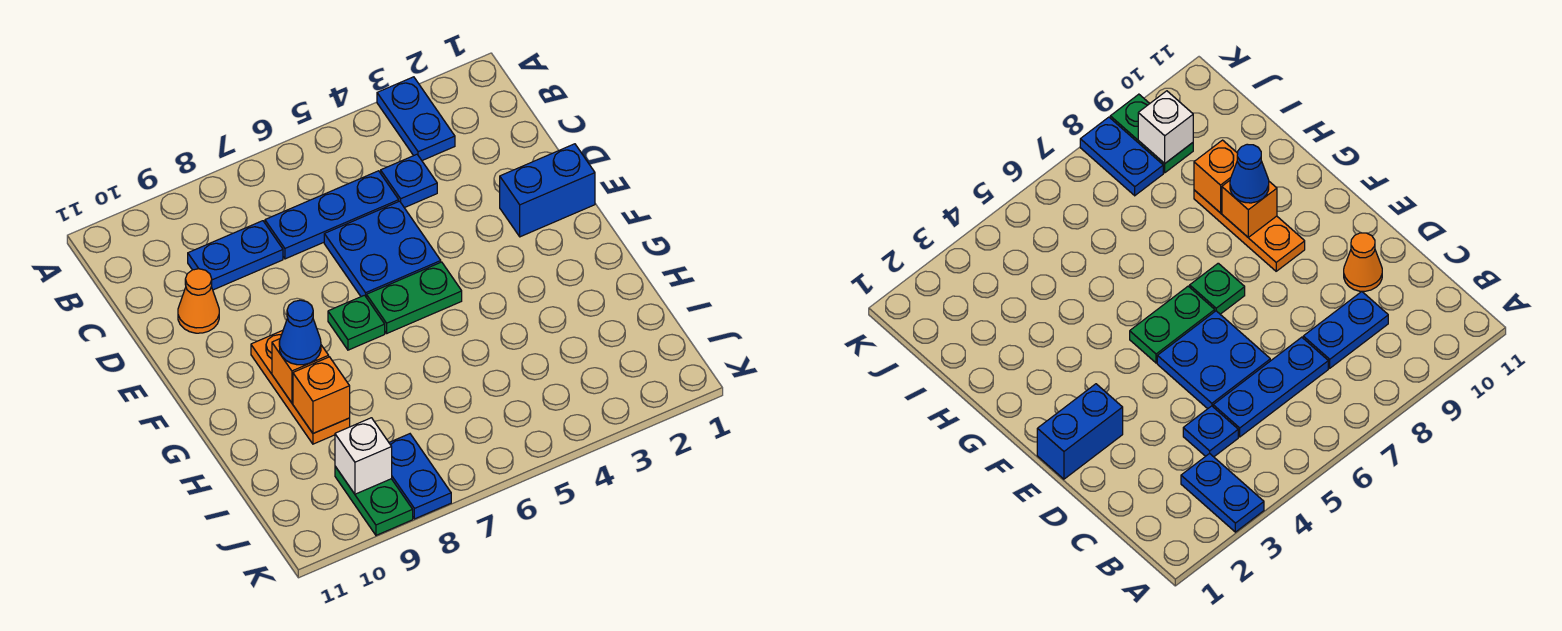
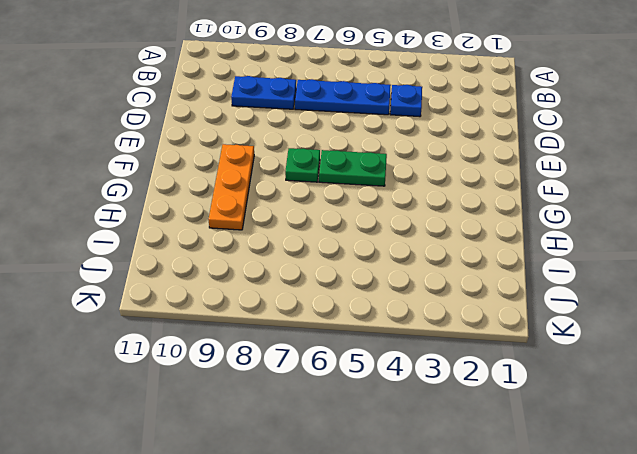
none -> blue plate A3:B3 level 1
none -> blue plate D5:E6 level 1
none -> orange cone D10 level 1

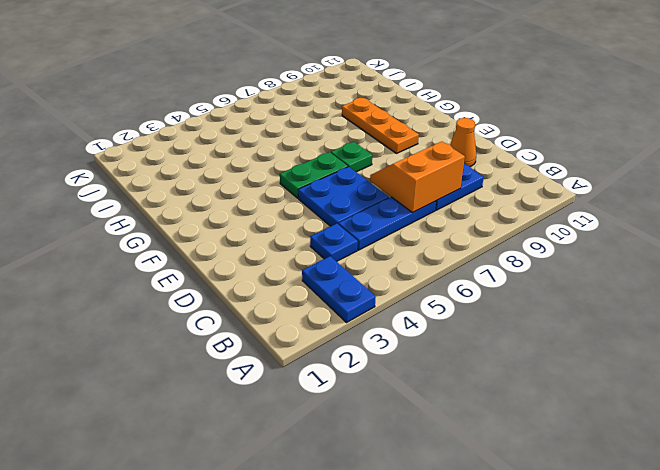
orange slope C7:D8 level 2 top C -> none
none -> blue brick E1:E2 level 1
none -> blue plate J8:K8 level 1
none -> green plate J9:K9 level 1

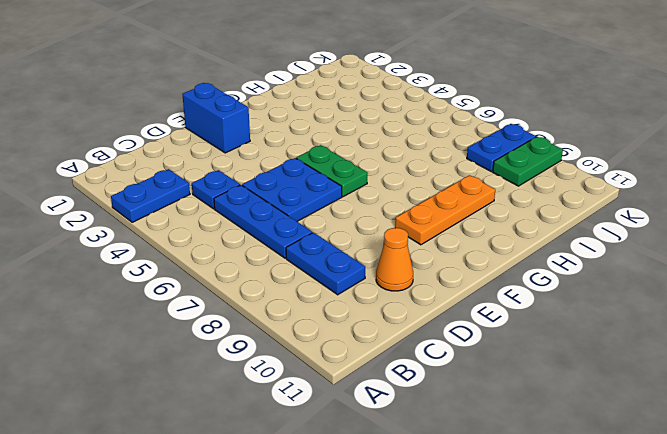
none -> green plate F7 level 1
none -> orange brick G9 level 2
none -> orange brick H9 level 2

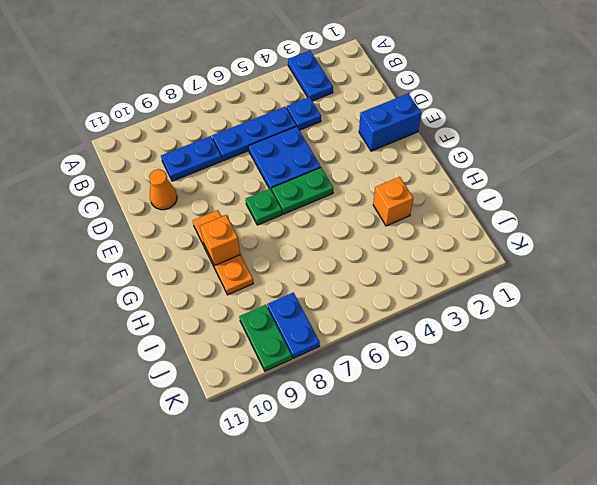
orange brick H3 level 1 -> orange brick H9 level 2
none -> white brick J9 level 2
none -> blue cone G9 level 3

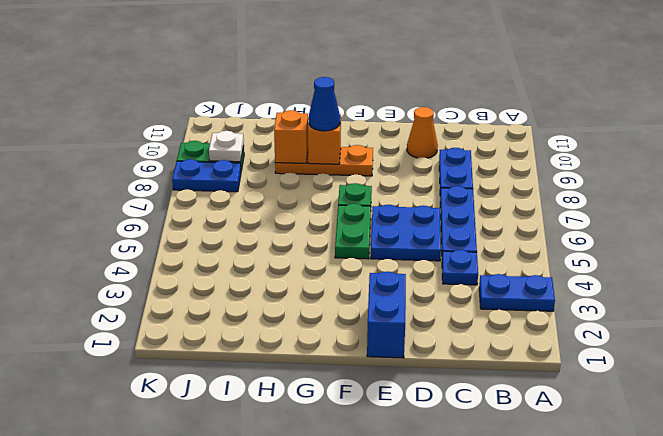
white plate J9 level 2 -> white brick J9 level 2

